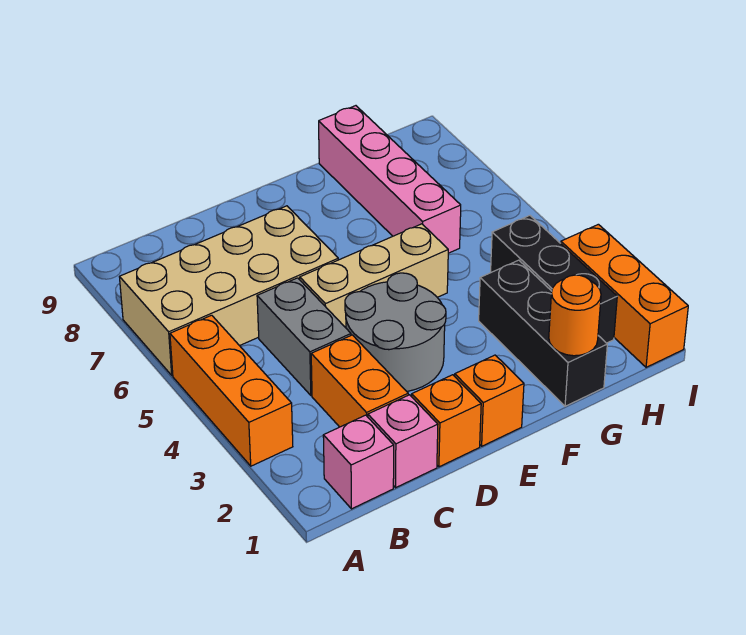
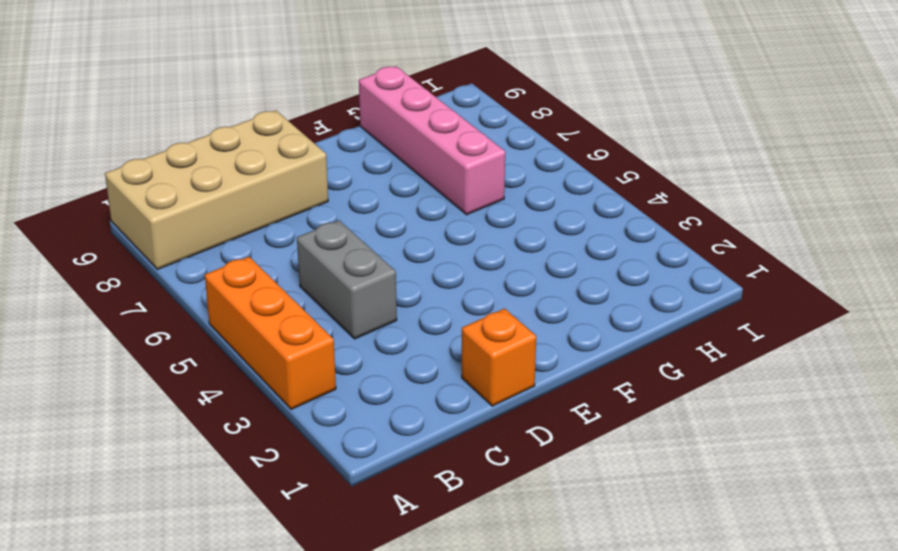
tan brick A8:D9 level 1 -> tan brick A6:D7 level 1
none -> pink brick B1 level 1
none -> pink brick C1 level 1
none -> orange brick C2:C3 level 1

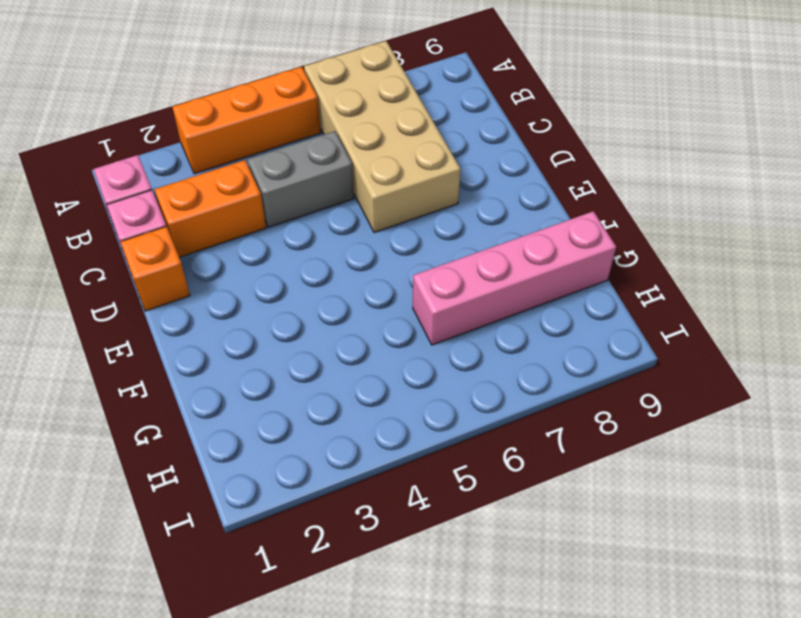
none -> grey round brick D3:E4 level 1
none -> tan brick D5:F5 level 1
none -> orange brick E1 level 1

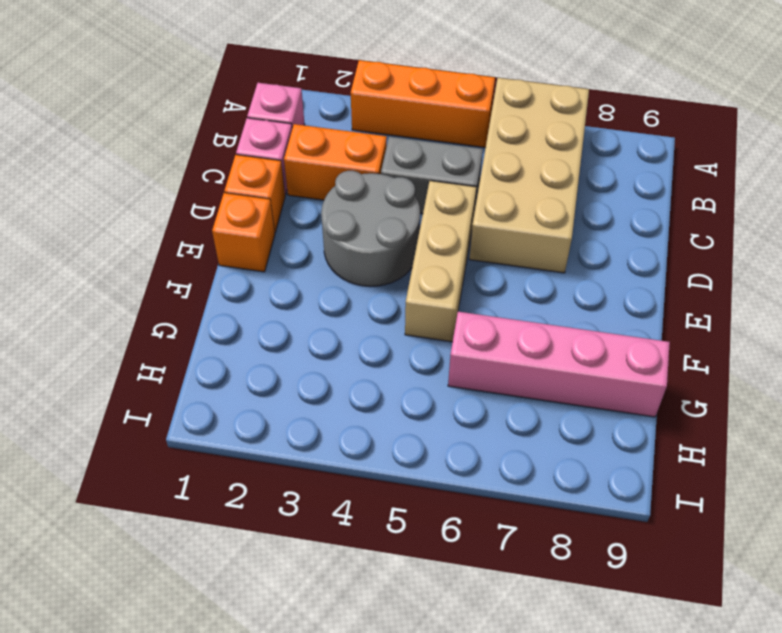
none -> black brick G1:G3 level 1
none -> black brick H2:H4 level 1
none -> orange brick I1:I3 level 1

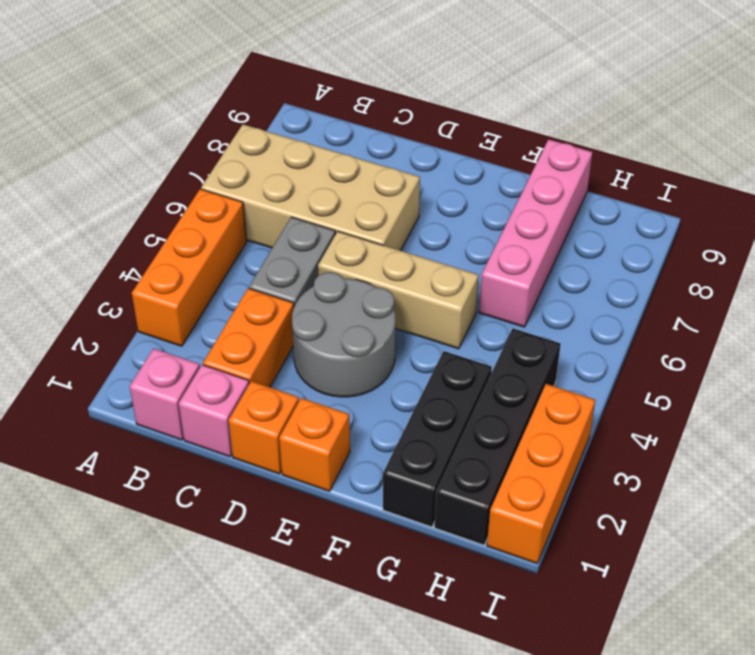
black brick H1:H4 level 1 -> black brick H2:H4 level 1
none -> orange round brick G1 level 2

